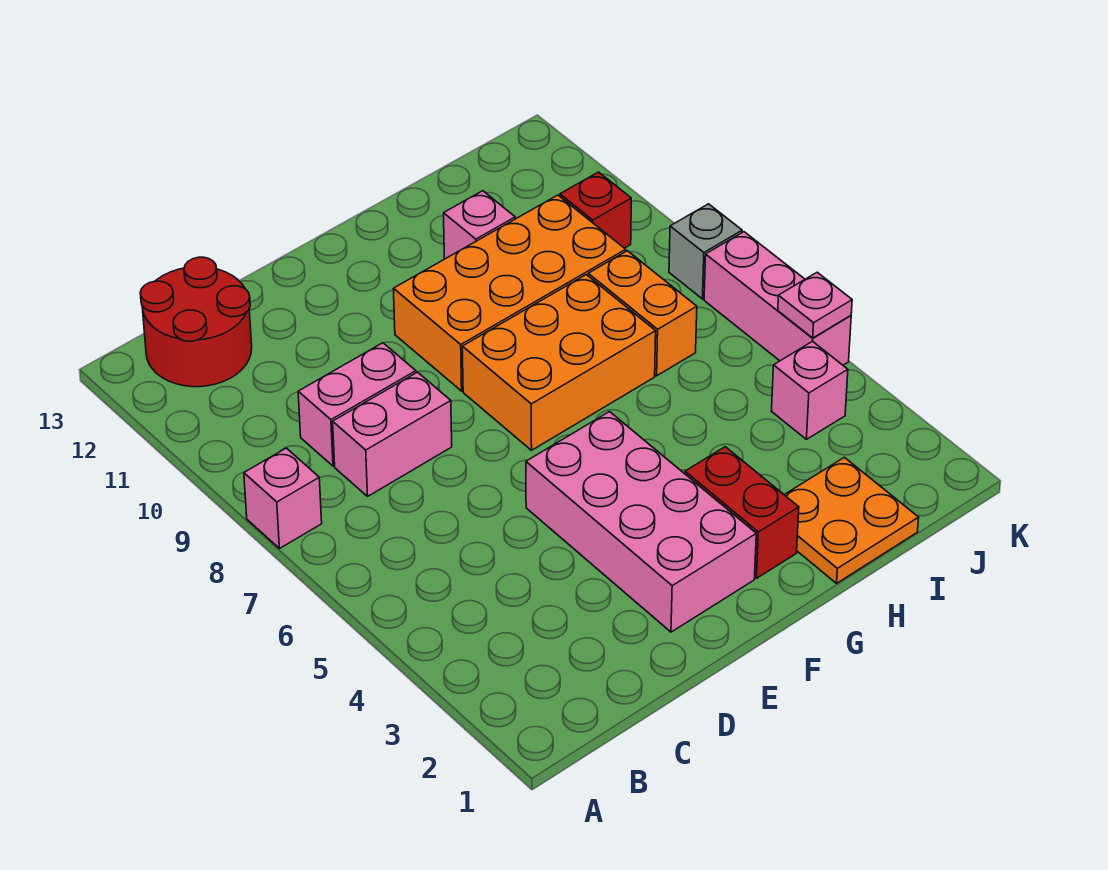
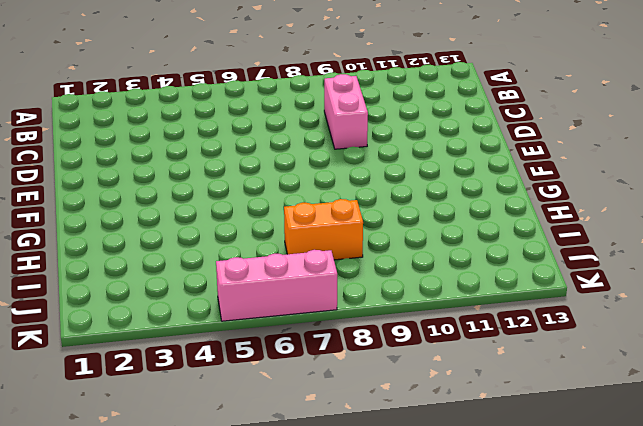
none -> pink brick A8 level 1
none -> red round brick B12:C13 level 1
none -> pink brick C8:D8 level 1

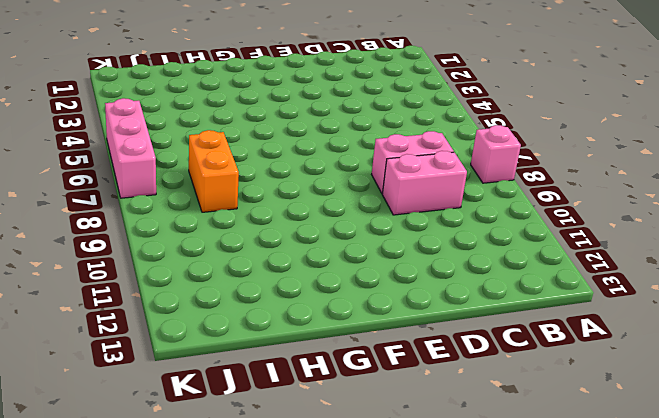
none -> red round brick B12:C13 level 1
none -> pink brick E2:F5 level 1
none -> orange brick F7:H8 level 1

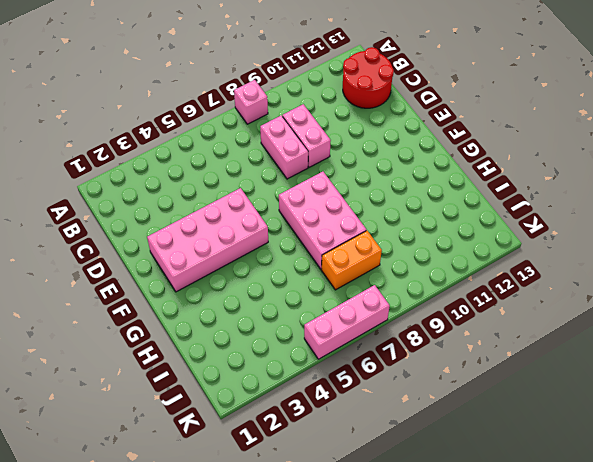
pink brick F7:H8 level 1 -> orange brick F7:H8 level 1
none -> orange brick F9:I10 level 1
none -> red brick G2:G3 level 1
none -> orange plate H1:I2 level 1

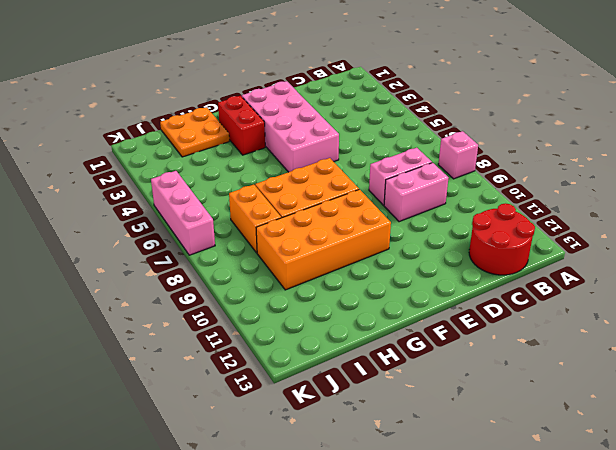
none -> pink brick H11 level 1
none -> pink brick J4 level 1
none -> red brick J10 level 1

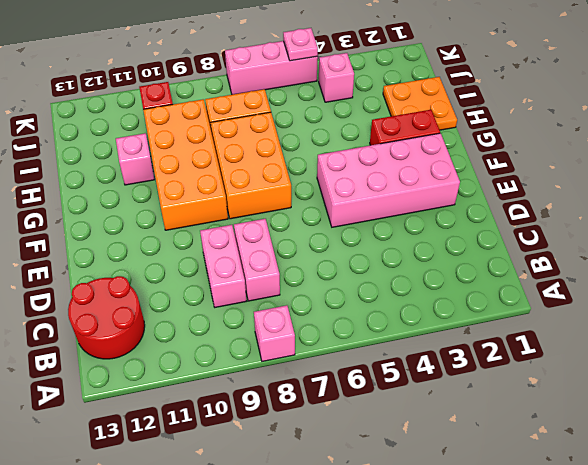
none -> grey brick K8 level 1

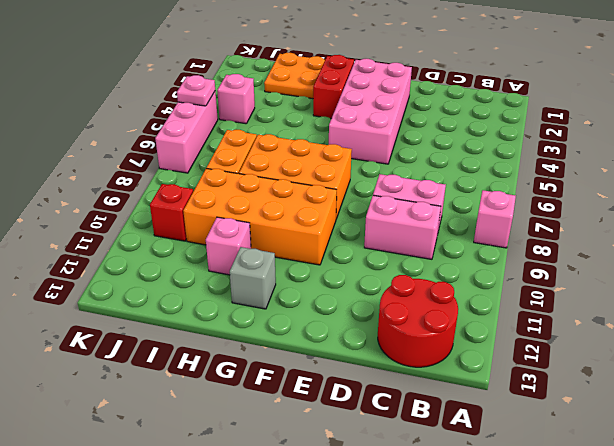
grey brick G12 level 1 -> grey brick K8 level 1

